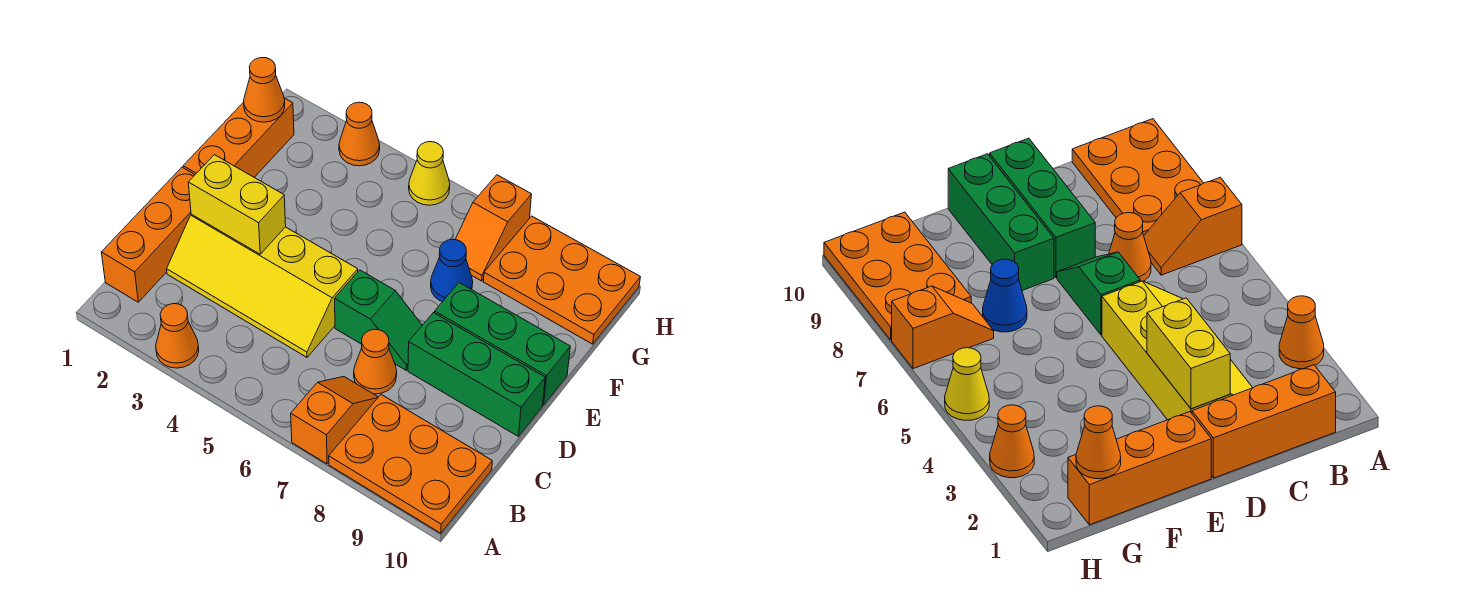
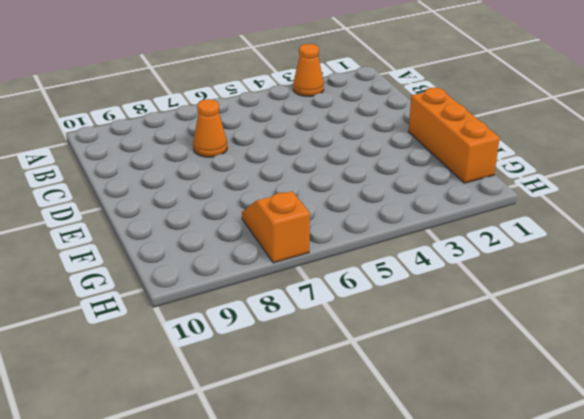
none -> orange slope A7:B7 level 1 top A
none -> orange plate A8:B10 level 1
none -> orange brick B1:D1 level 1

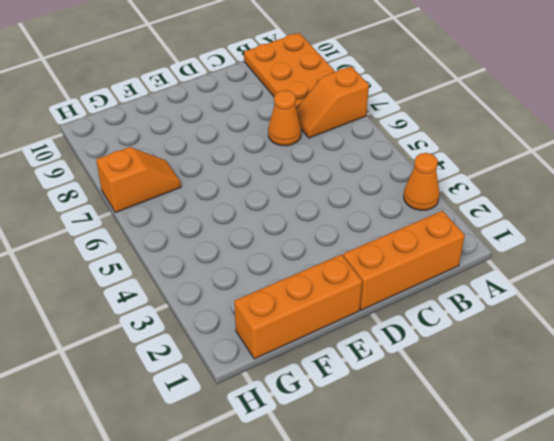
none -> yellow slope C2:D5 level 1 top D
none -> green slope D6:D7 level 1 top 6
none -> green brick D8:D10 level 1

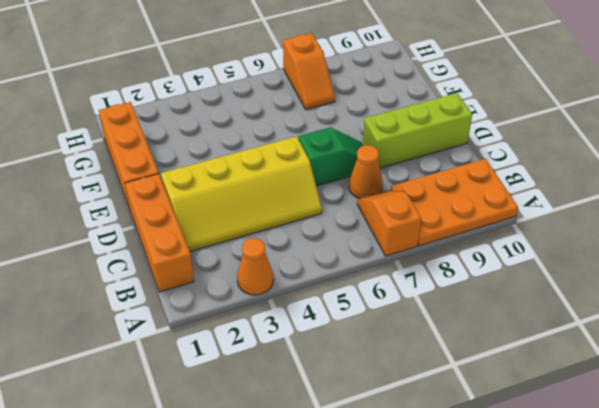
lime brick D8:D10 level 1 -> green brick D8:D10 level 1
none -> green brick E8:E10 level 1
none -> blue cone F7 level 1
none -> orange plate G8:H10 level 1

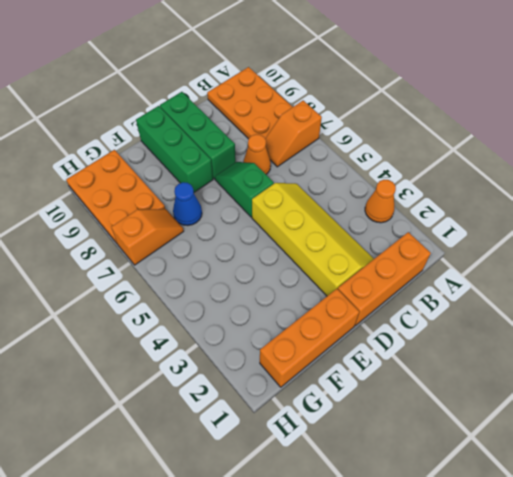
none -> orange cone H3 level 1
none -> yellow cone H5 level 1
none -> yellow brick D2:D3 level 2

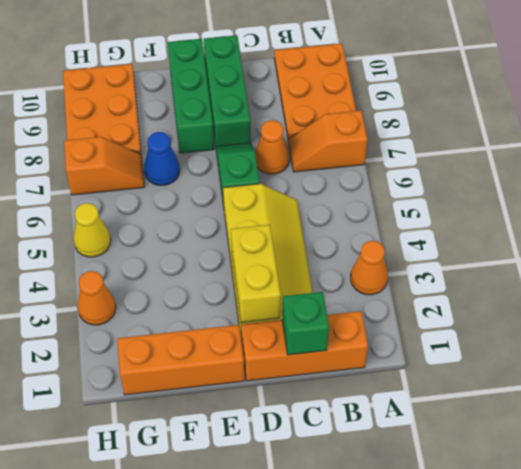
green brick C1 level 2 -> none
none -> orange cone G1 level 2

